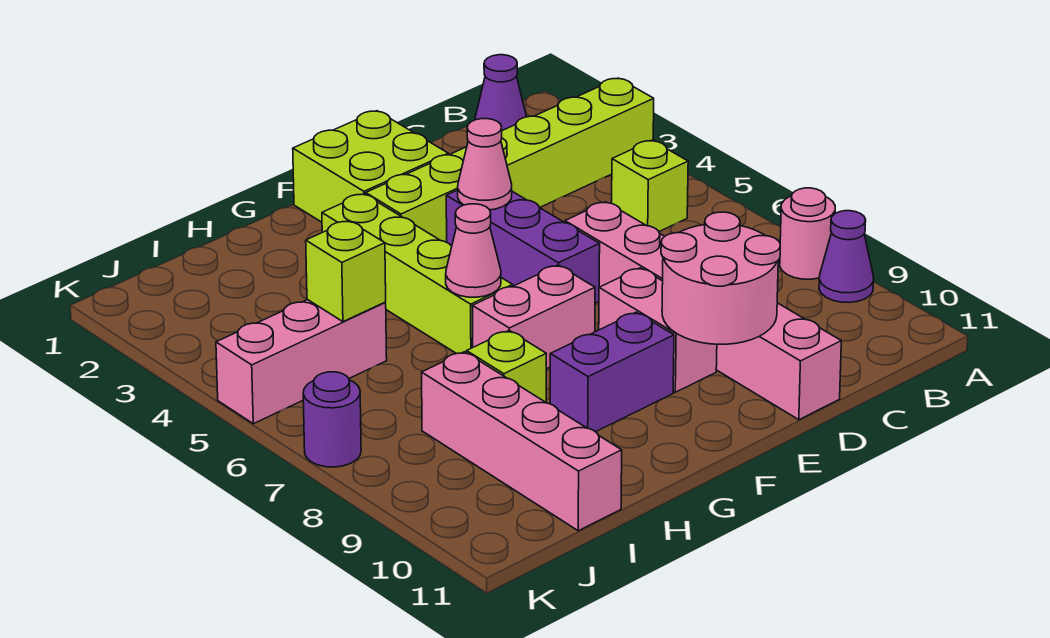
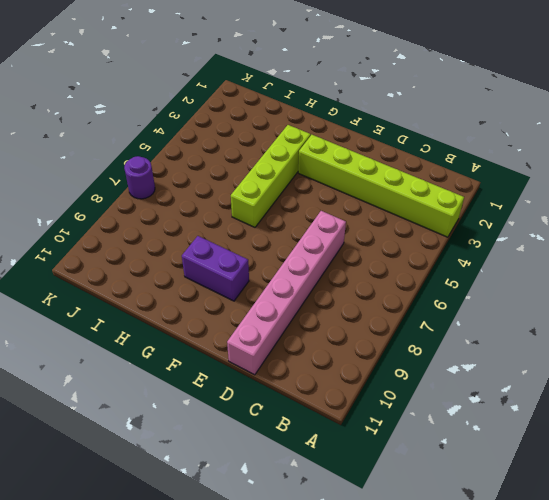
none -> pink round brick A8 level 1
none -> purple cone A9 level 1
none -> purple cone B1 level 1

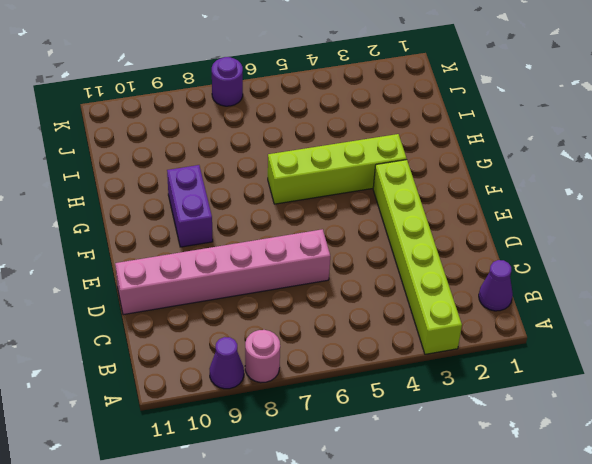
none -> lime brick B5 level 1
none -> lime brick E1:F2 level 1
none -> purple brick E4:E6 level 1

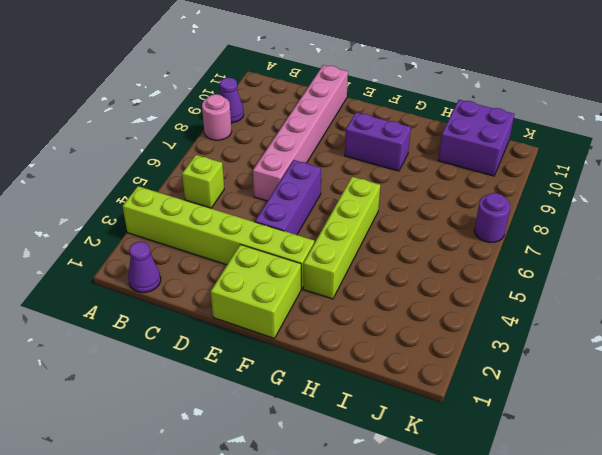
purple brick I10:J11 level 1 -> pink brick I8:I11 level 1
none -> pink brick E8:E9 level 1
none -> pink brick F7:G7 level 1
none -> lime brick H8 level 1

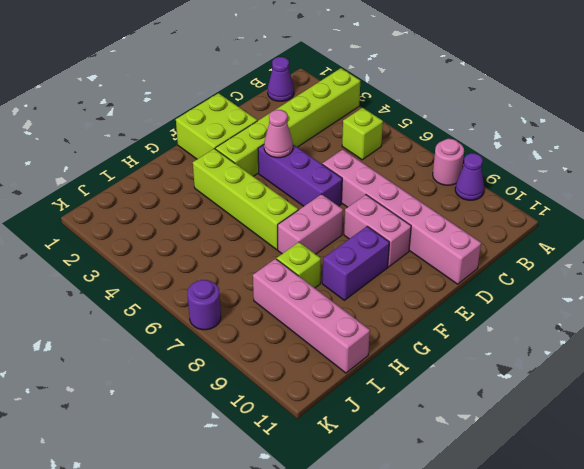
none -> pink brick I5:K5 level 1
none -> pink round brick D9:E10 level 2
none -> pink cone G6 level 2

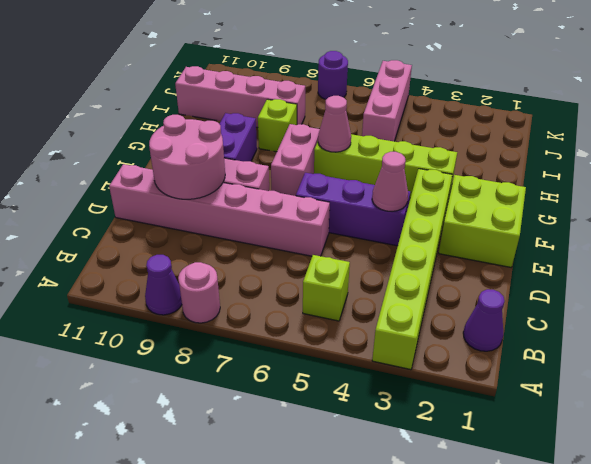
none -> lime brick I5 level 2

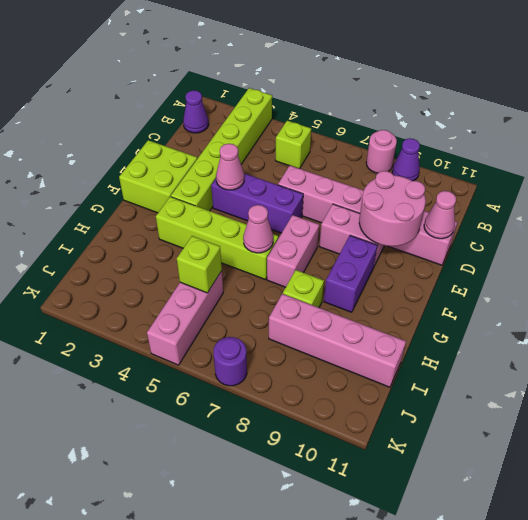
pink cone D11 level 2 -> none

